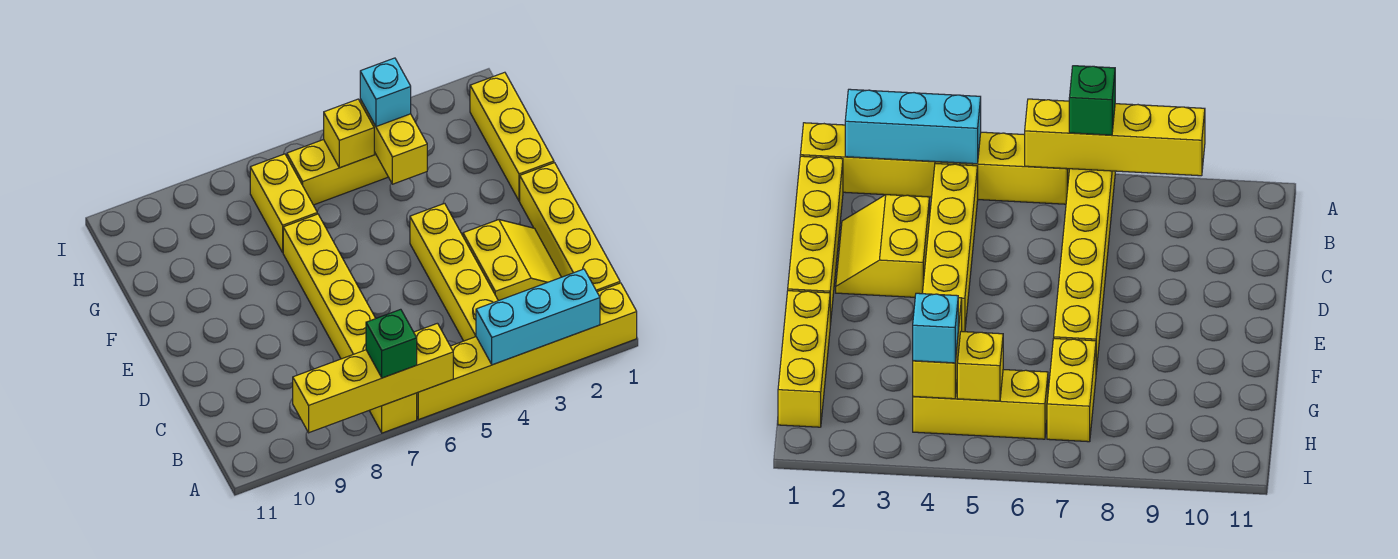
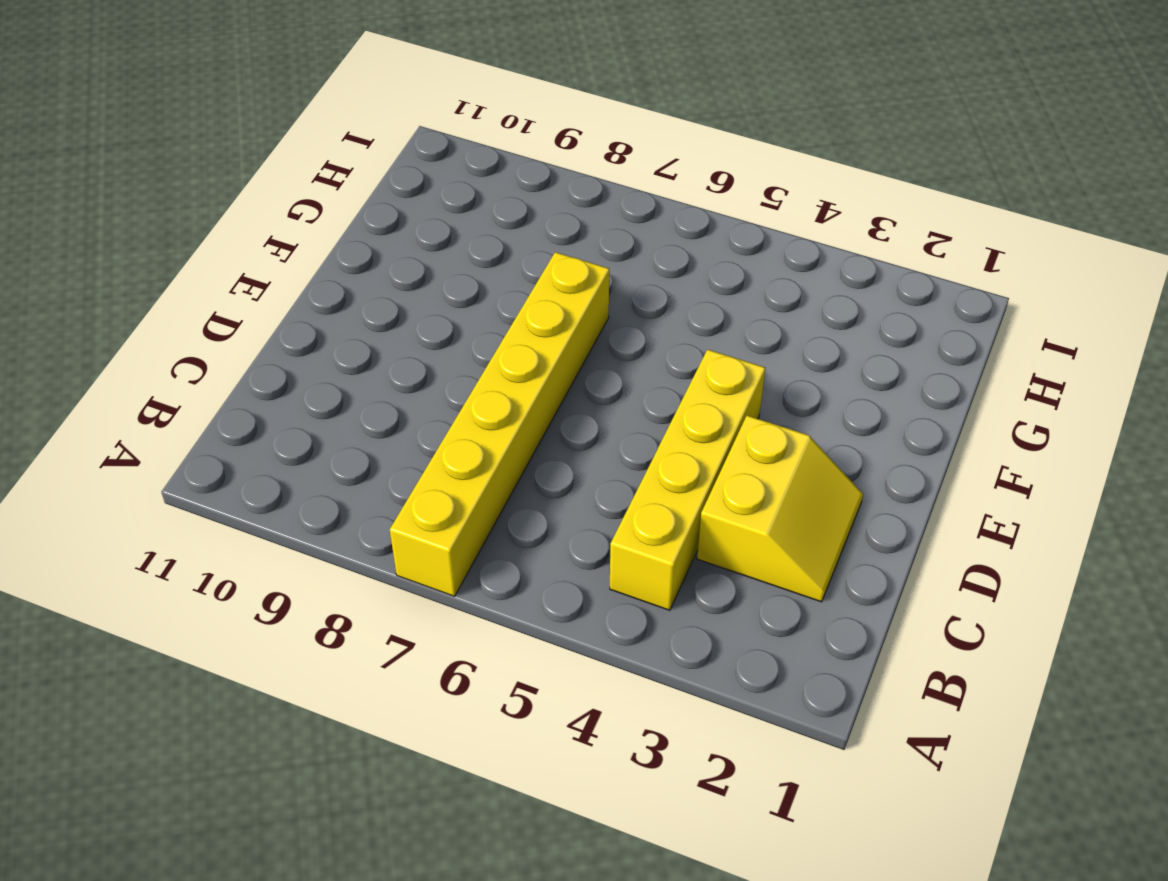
none -> yellow brick A1:A6 level 1
none -> yellow brick B1:E1 level 1
none -> yellow brick F1:H1 level 1

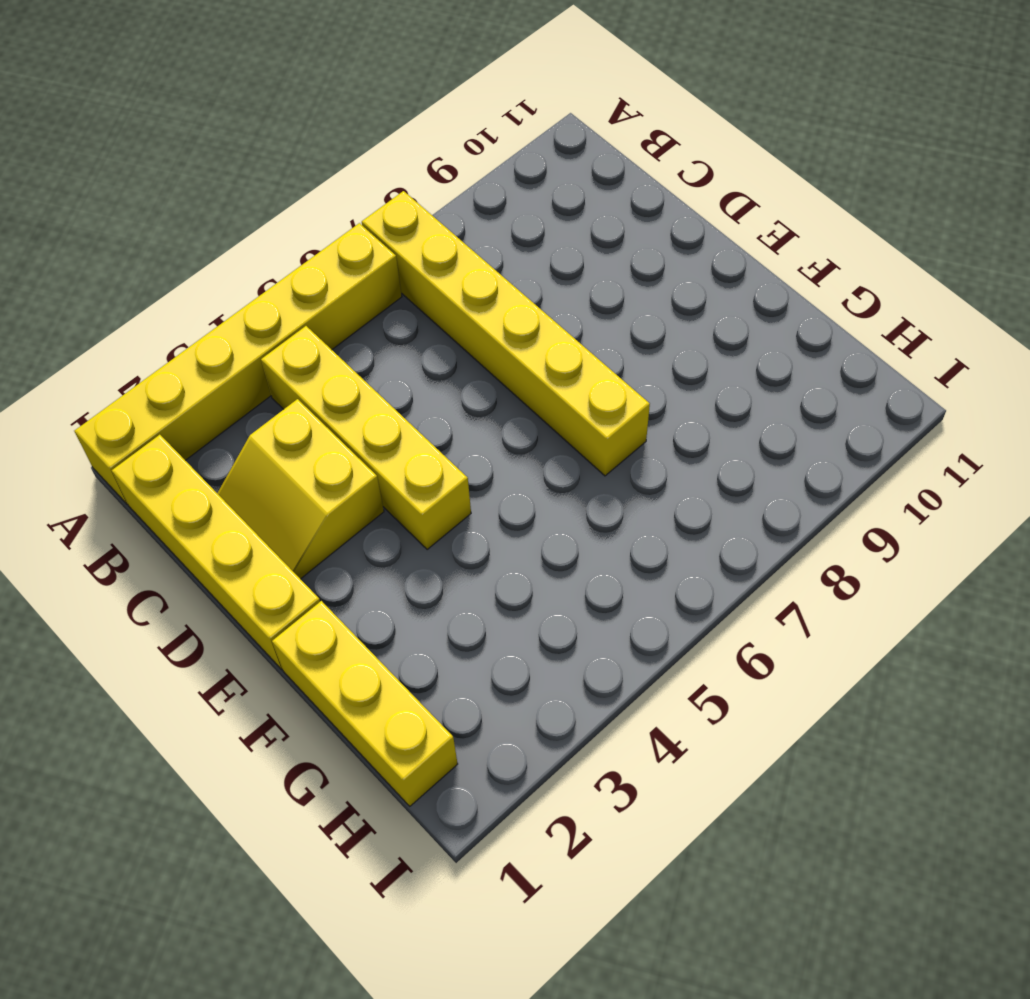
none -> yellow brick G7:H7 level 1
none -> yellow brick H4:H6 level 1
none -> cyan brick A2:A4 level 2

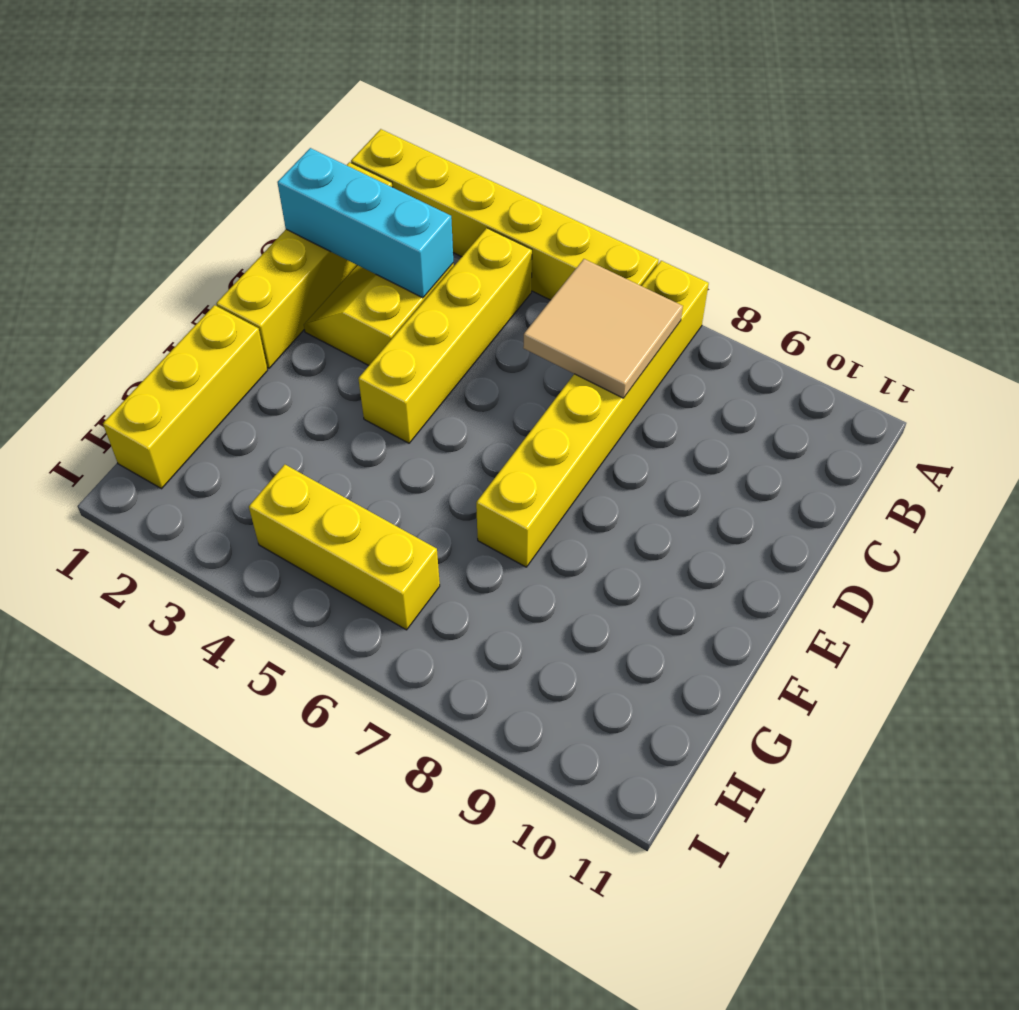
tan tile B6:C7 level 2 -> none
cyan brick C1:C3 level 2 -> cyan brick A2:A4 level 2
none -> yellow brick G7:H7 level 1
none -> yellow brick A6:A9 level 2
none -> yellow brick G4:H4 level 2

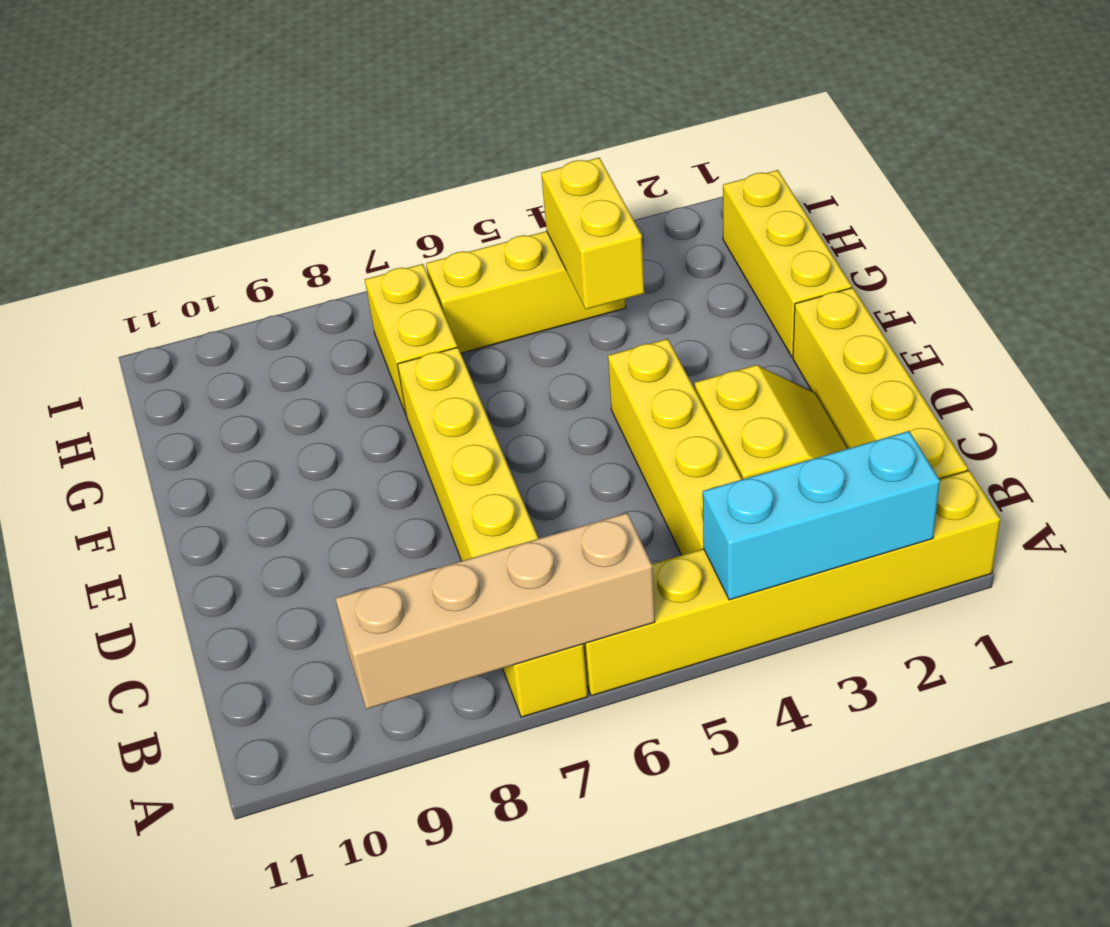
tan brick A6:A9 level 2 -> yellow brick A6:A9 level 2
none -> yellow brick H5 level 2
none -> green brick A7 level 3
none -> cyan brick H4 level 3

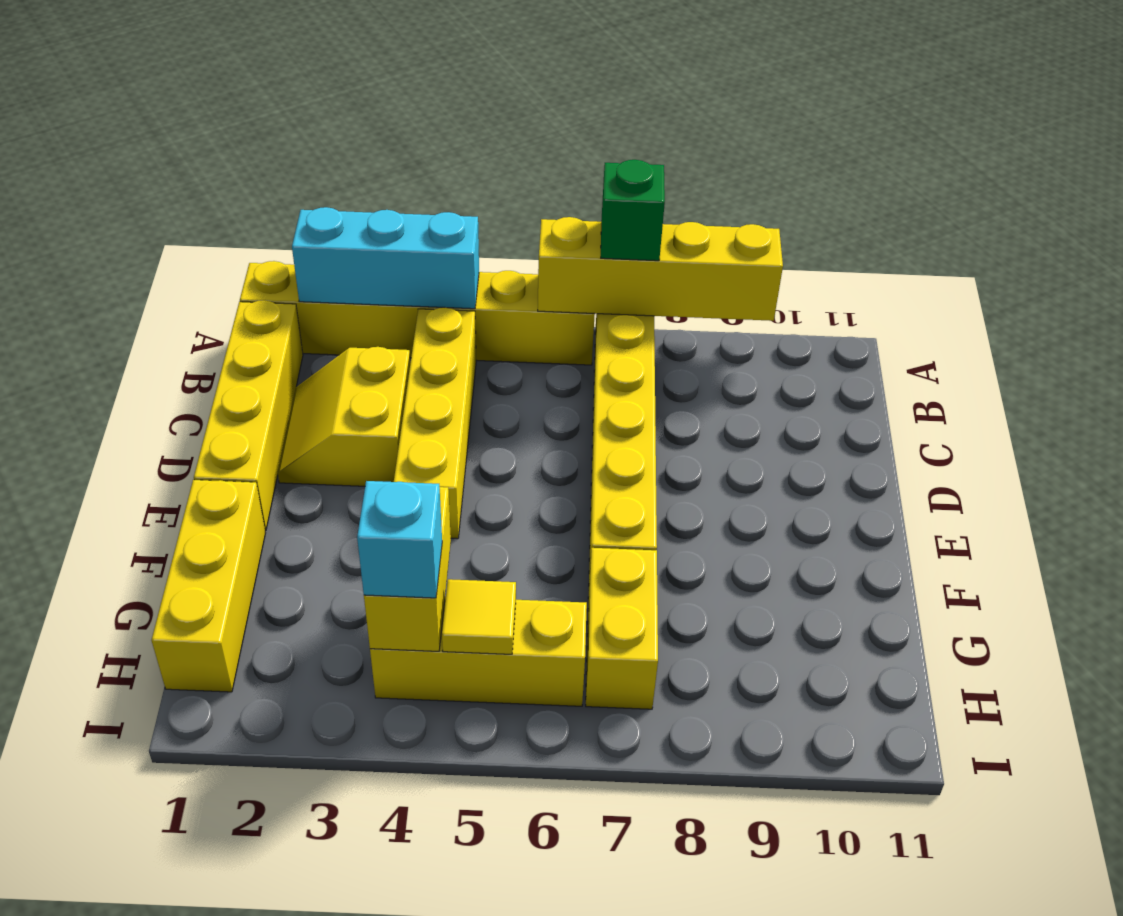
yellow tile H5 level 2 -> yellow brick H5 level 2

